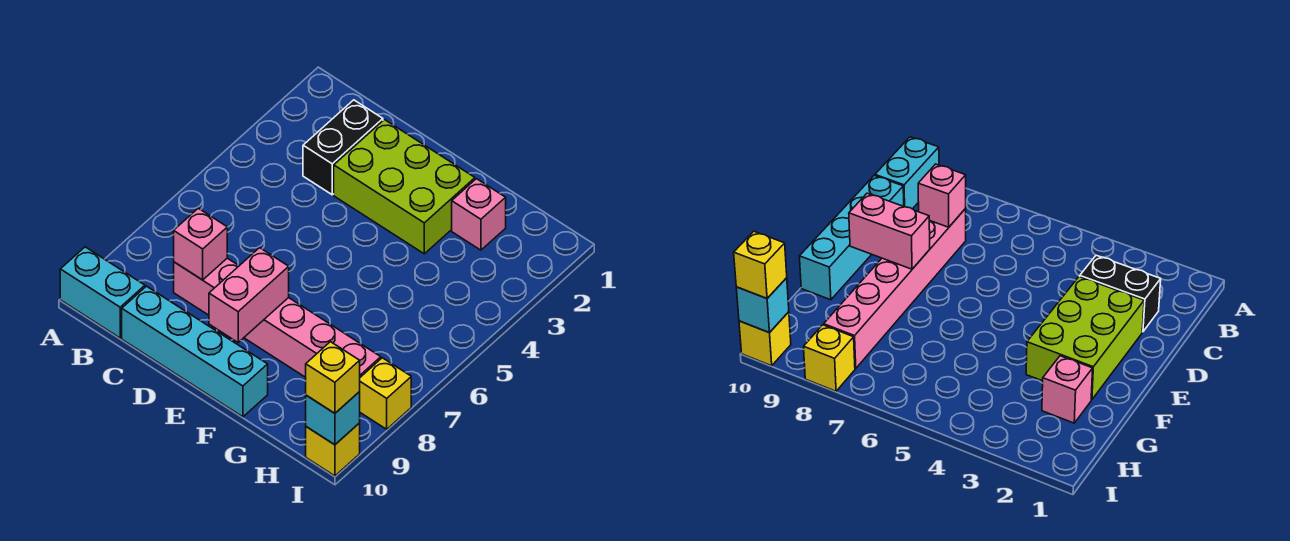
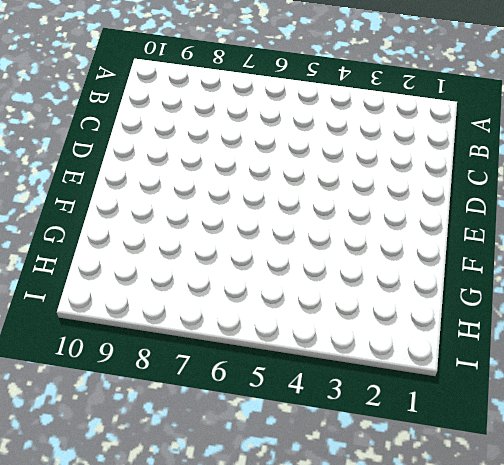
none -> cyan brick A10:B10 level 1
none -> black brick C2:C3 level 1
none -> pink brick C8:H8 level 1

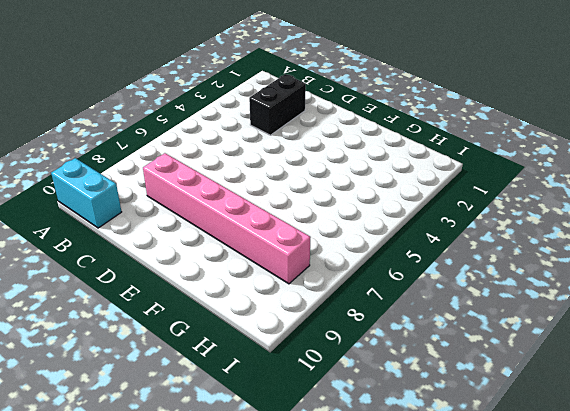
none -> cyan brick C10:F10 level 1
none -> lime brick D2:F3 level 1
none -> pink brick G2 level 1

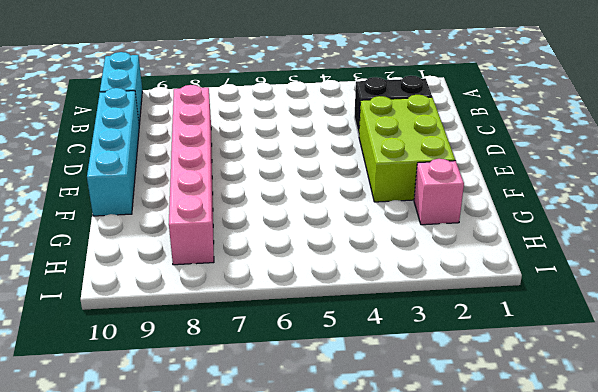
none -> yellow brick I8 level 1
none -> yellow brick I10 level 1
none -> pink brick C8 level 2

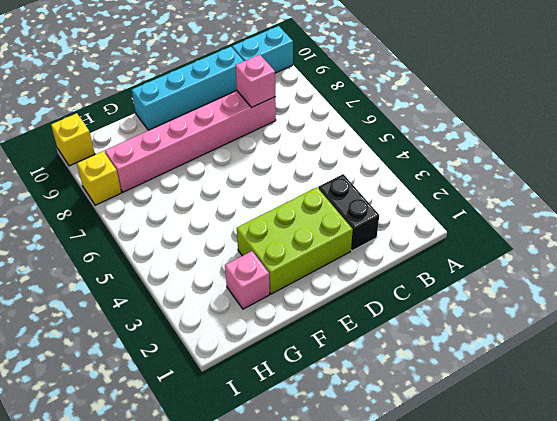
none -> pink brick E8:E9 level 2
none -> cyan brick I10 level 2
none -> yellow brick I10 level 3

